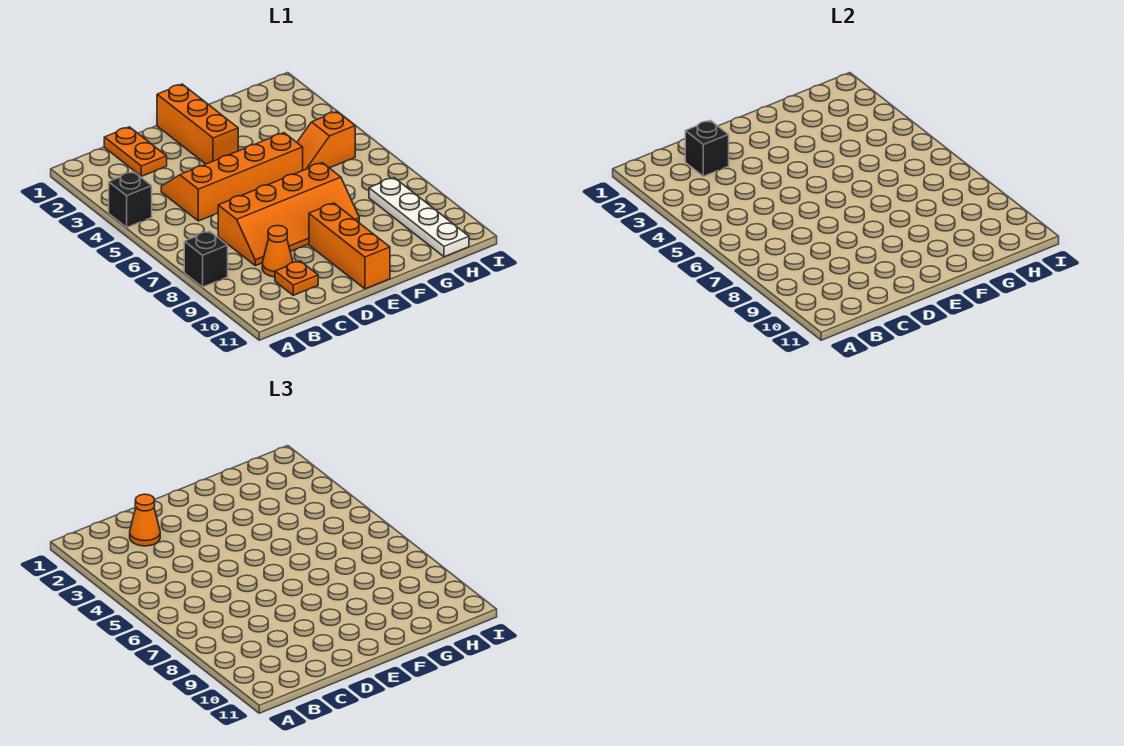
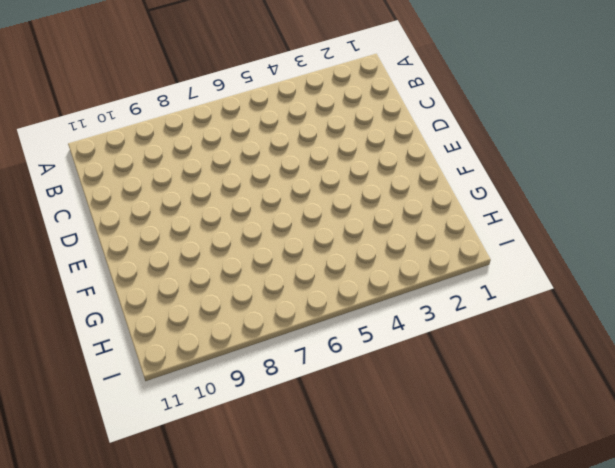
none -> black brick A4 level 1
none -> black brick A8 level 1
none -> orange plate C1:C2 level 1

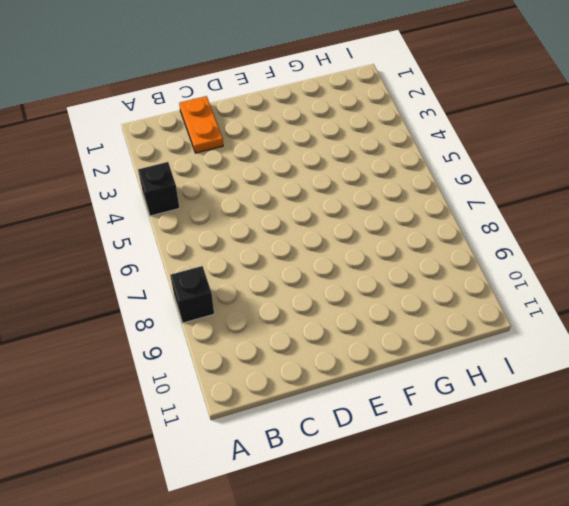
none -> orange slope C4:F5 level 1 top 5
none -> orange slope C7:F8 level 1 top 7
none -> orange cone C9 level 1

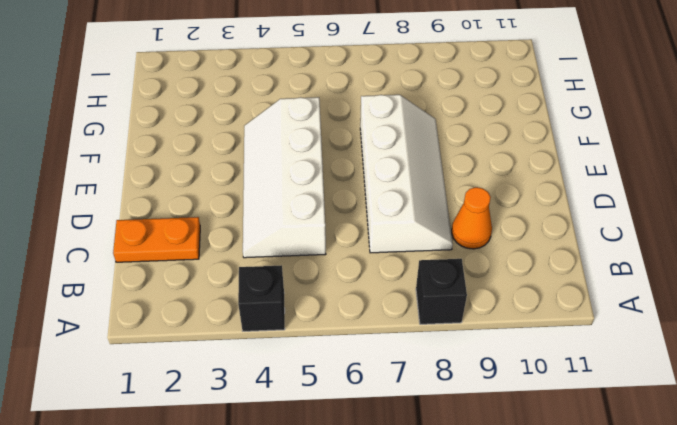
white slope C4:F5 level 1 top 5 -> orange slope C4:F5 level 1 top 5
white slope C7:F8 level 1 top 7 -> orange slope C7:F8 level 1 top 7
none -> orange plate C10 level 1
none -> orange brick E1:E3 level 1
none -> orange brick E9:E11 level 1

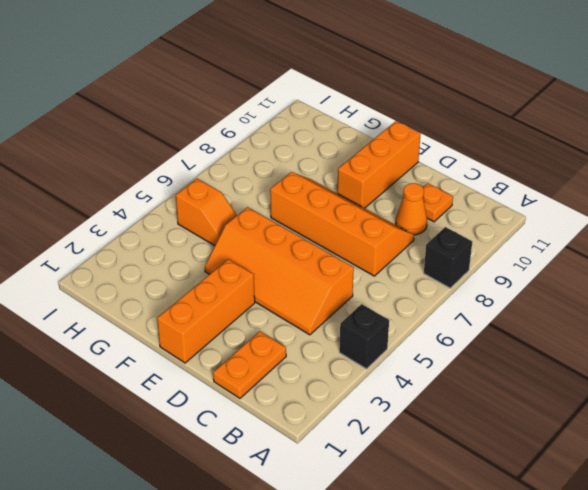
none -> white plate H8:H11 level 1
none -> black brick C2 level 2
none -> orange cone C2 level 3

